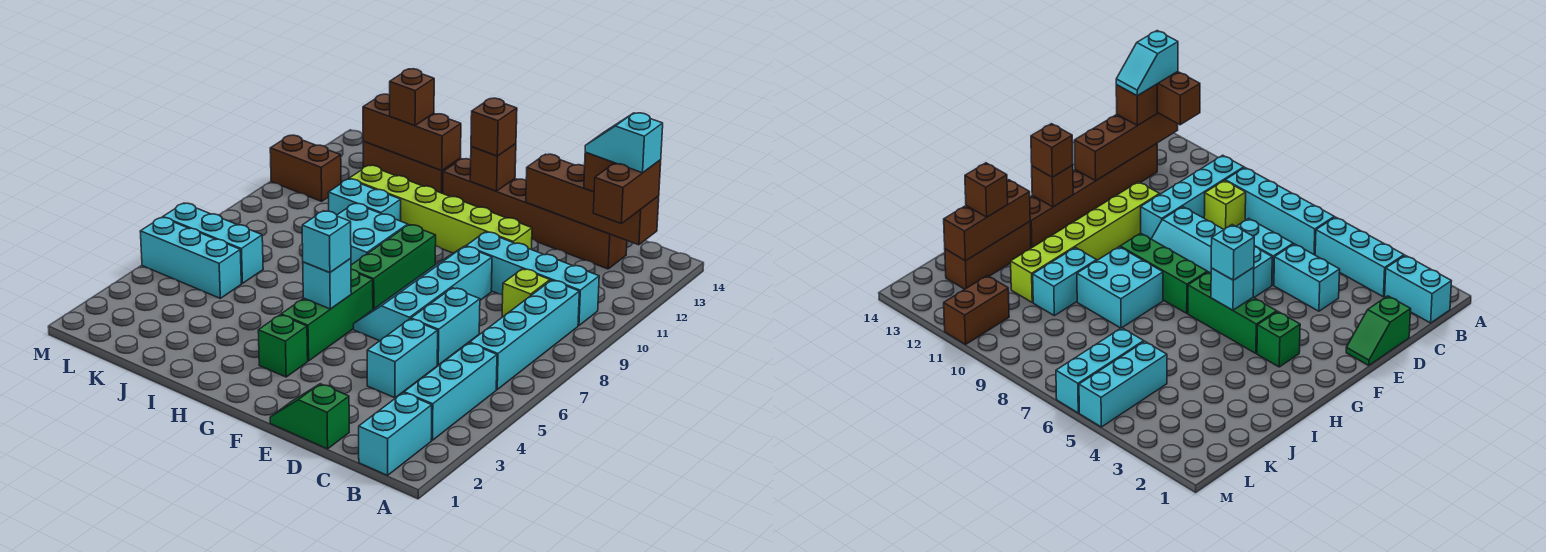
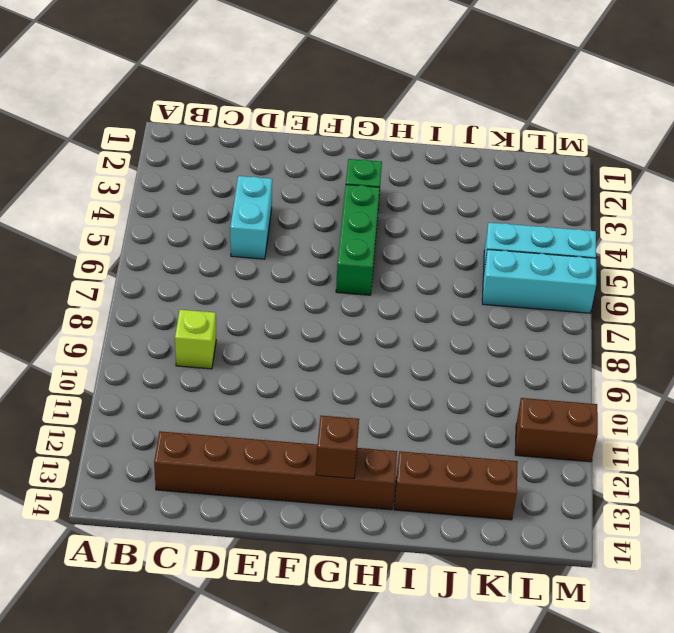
none -> cyan brick B1:B2 level 1
none -> cyan brick B3:B5 level 1
none -> cyan brick B6:B9 level 1
none -> cyan brick B10:E10 level 1

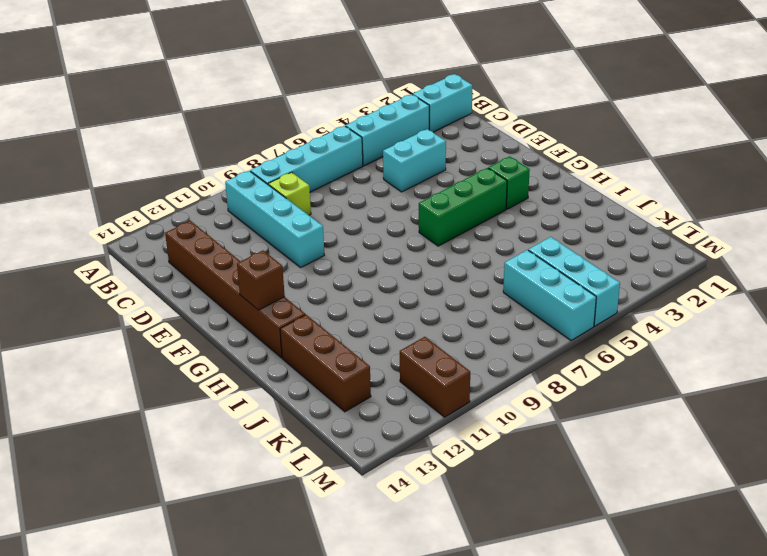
none -> green slope D1:E1 level 1 top D
none -> cyan brick D6:D7 level 1
none -> cyan slope E6:F9 level 1 top E
none -> lime brick E11:J11 level 1

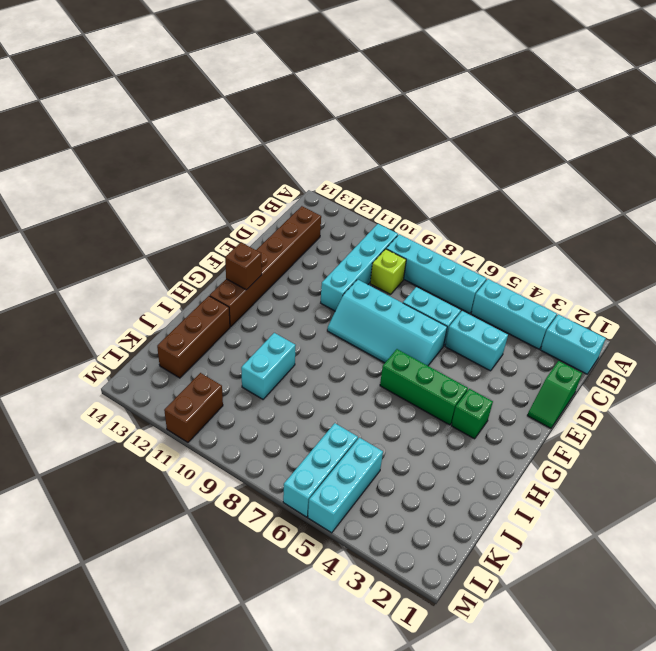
none -> lime brick E11:J11 level 1
none -> green brick G7:G9 level 1
none -> cyan brick H8:I9 level 1
none -> brown brick B13:E13 level 2

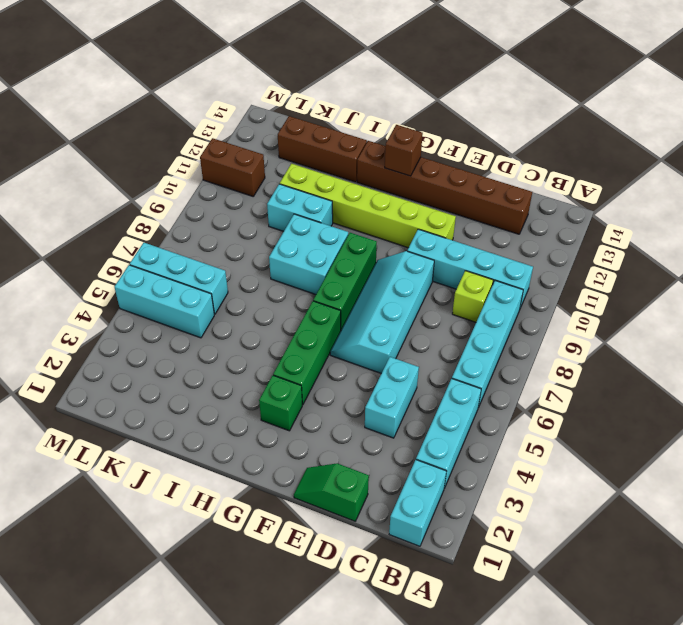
none -> cyan brick D6:D7 level 1
none -> brown brick B13:E13 level 2
none -> cyan brick G5 level 2
none -> brown brick I13:K13 level 2

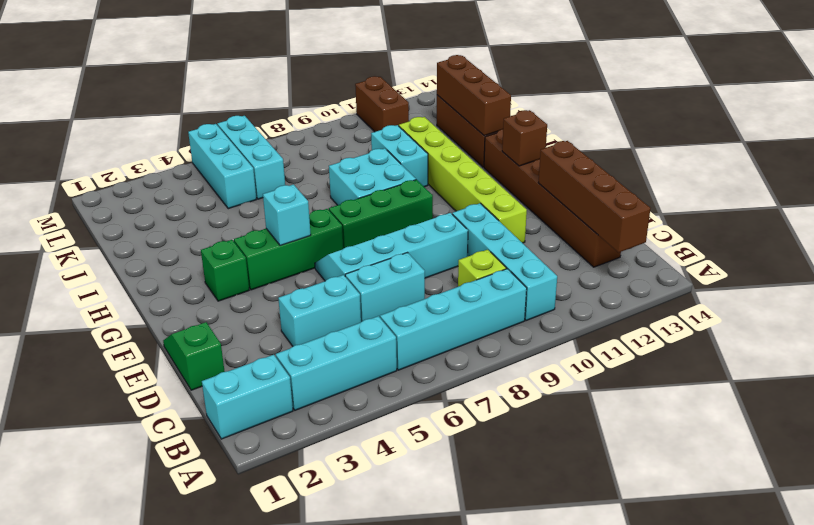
none -> brown brick B12:B13 level 3
none -> brown brick C13 level 3
none -> cyan brick G5 level 3
none -> brown brick G13 level 3

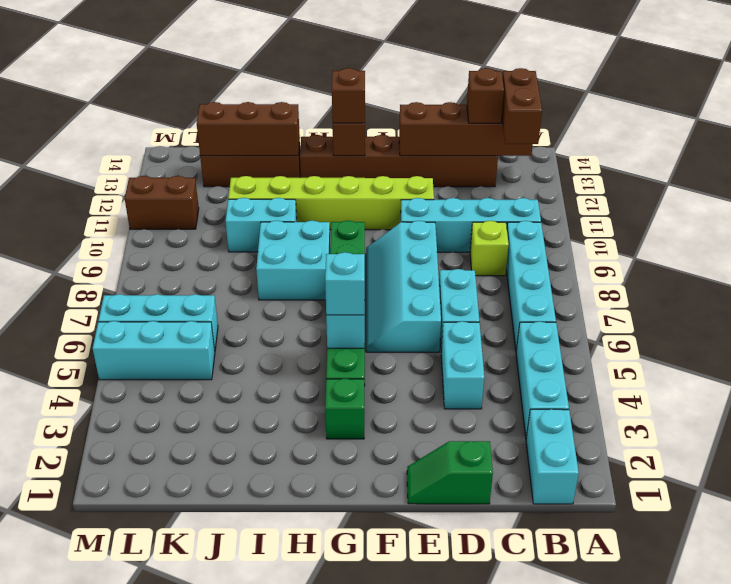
none -> brown brick J13 level 3
none -> cyan slope B13:C13 level 4 top B

